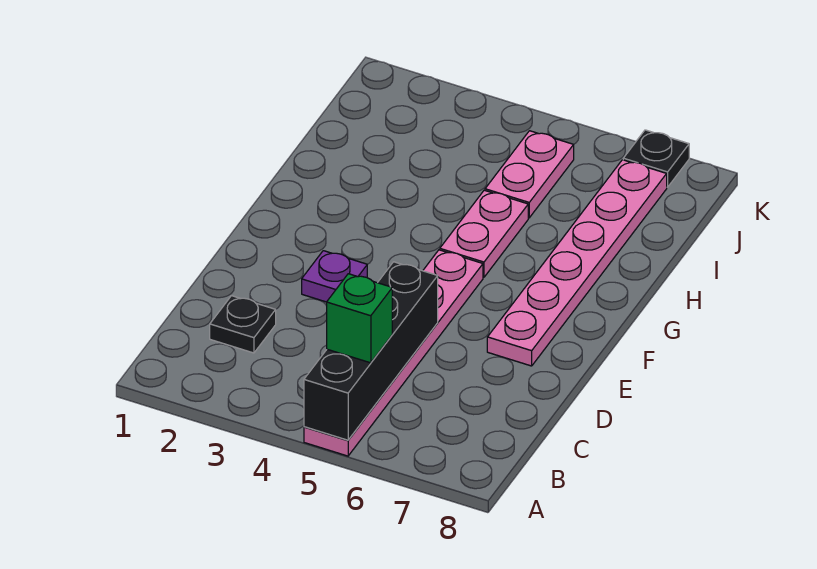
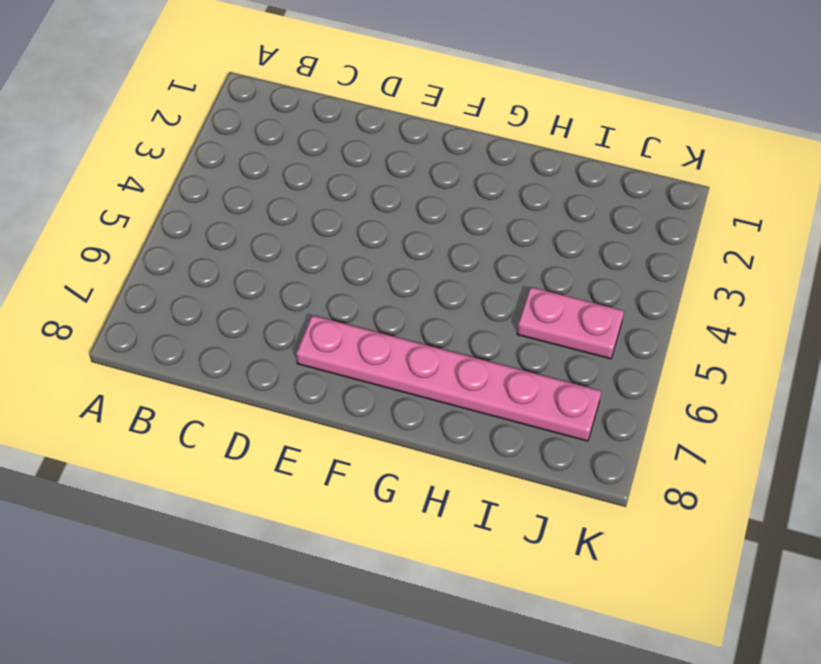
none -> pink plate A5:F5 level 1
none -> black plate C2 level 1

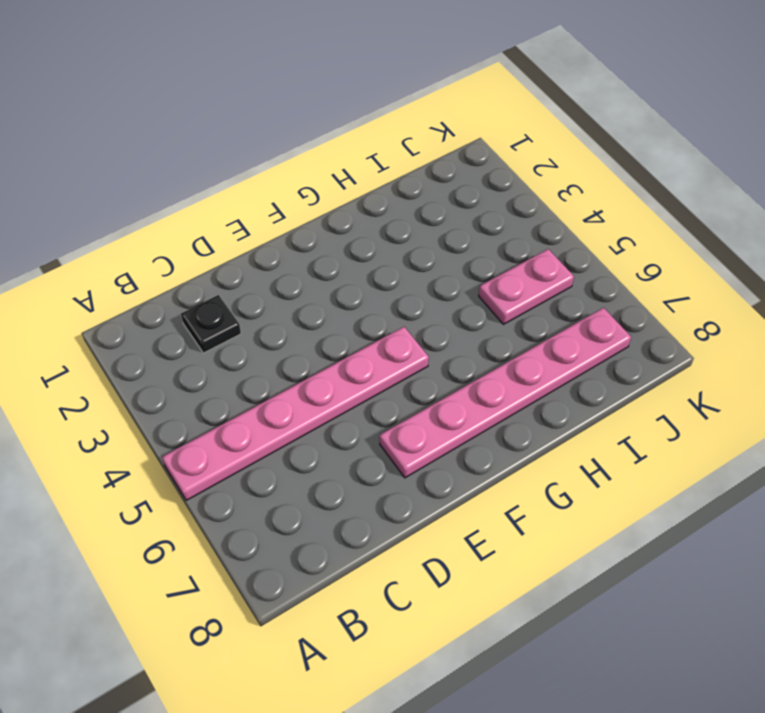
none -> purple plate E3 level 1
none -> pink plate G5:H5 level 1

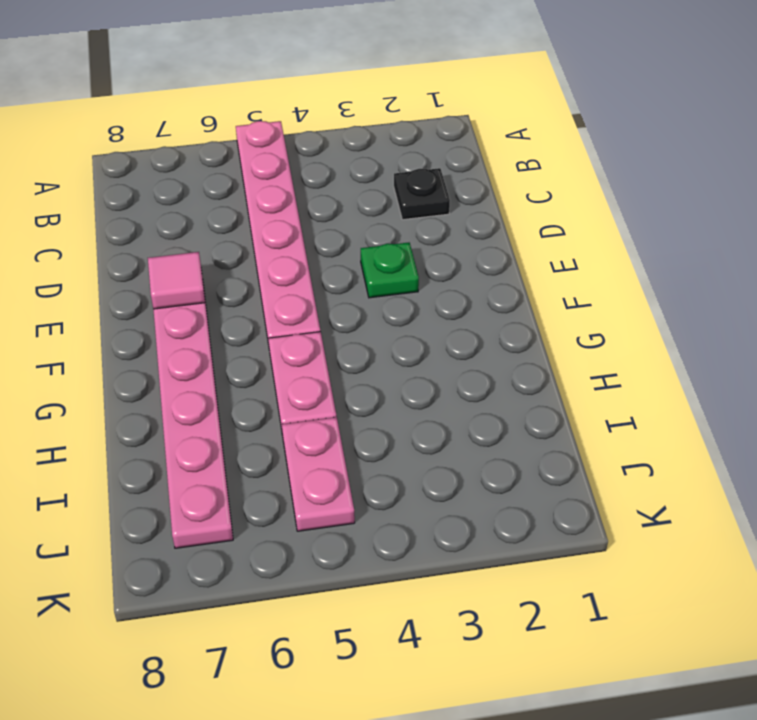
green plate E3 level 1 -> purple plate E3 level 1
pink tile E7 level 2 -> none
none -> black plate K7 level 1
none -> black brick A5:D5 level 2

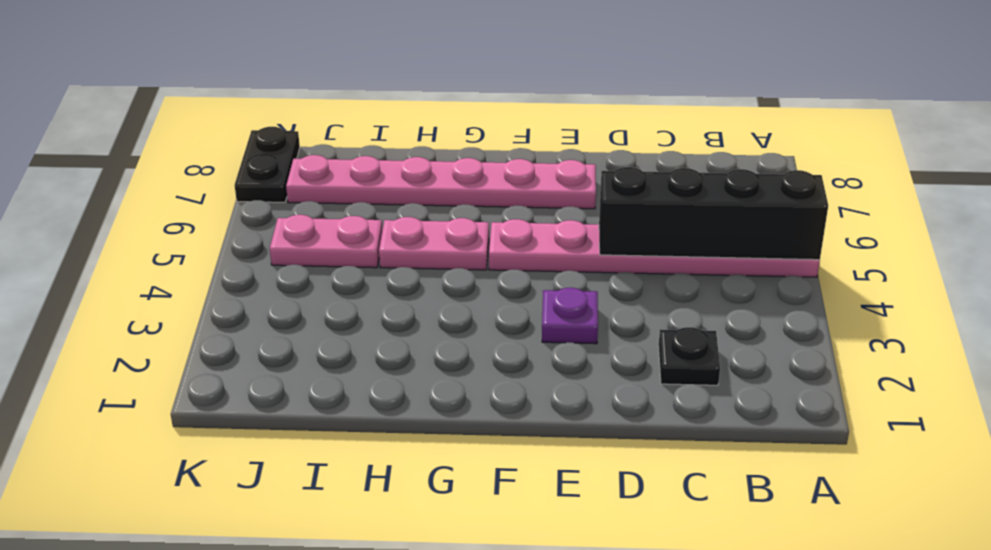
black plate K7:K8 level 1 -> black plate K7 level 1
none -> green brick B5 level 3

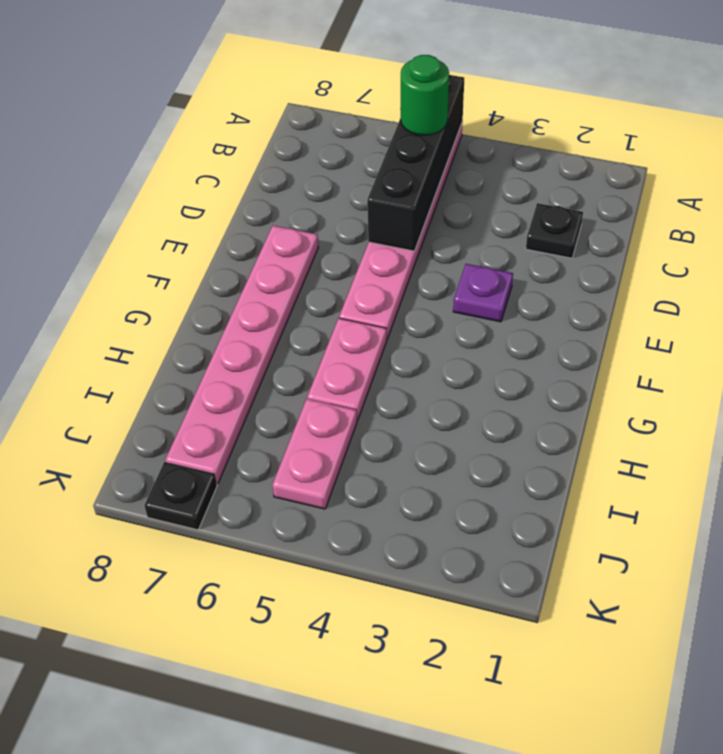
green round brick B5 level 3 -> green brick B5 level 3

